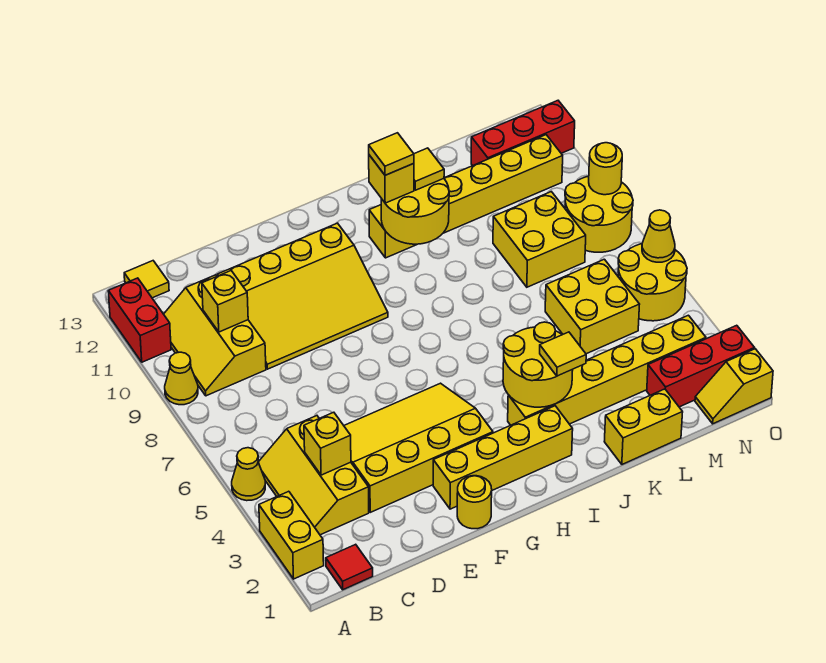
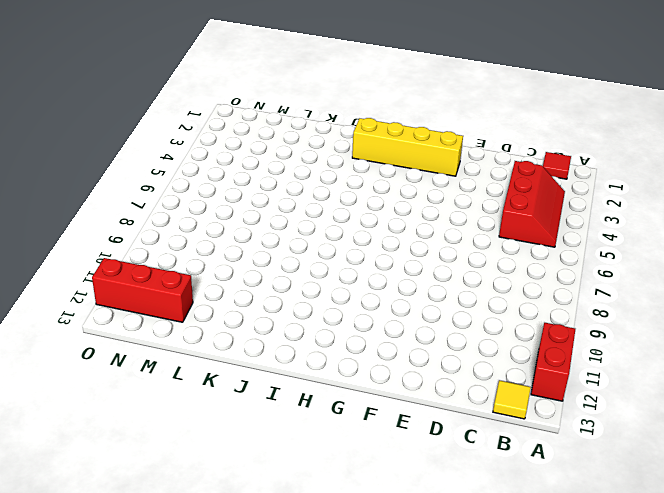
red slope B3:C5 level 1 top C -> yellow slope B3:C5 level 1 top C
none -> yellow brick A2:A3 level 1
none -> yellow cone A5 level 1
none -> yellow cone A9 level 1
none -> yellow slope B9:C11 level 1 top C

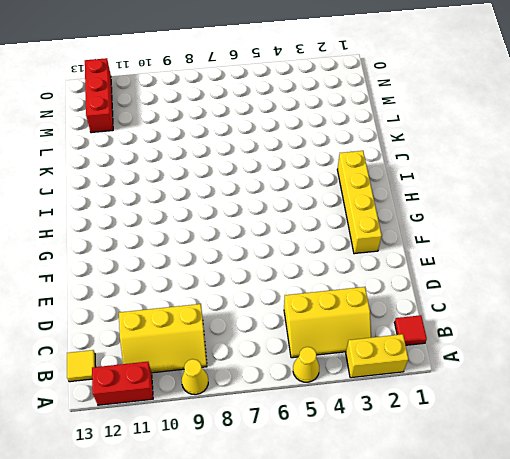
none -> yellow slope D3:G5 level 1 top 3
none -> yellow slope D9:G11 level 1 top 11
none -> yellow round brick F1 level 1
none -> yellow brick I3:N3 level 1

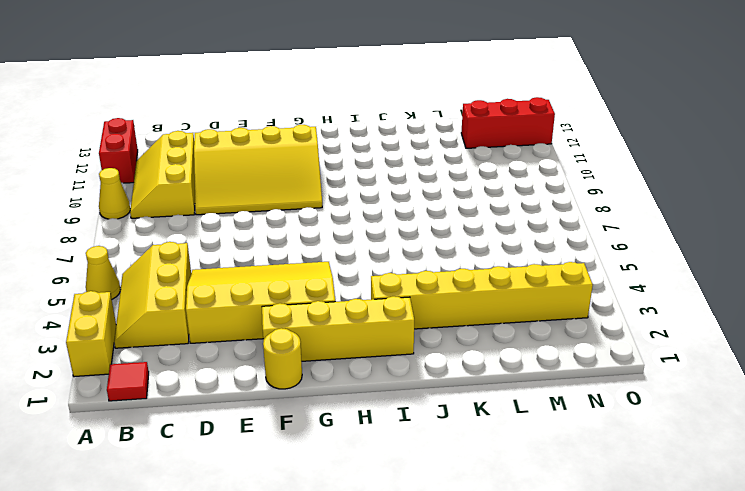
none -> yellow tile B13 level 1
none -> yellow brick I11:N11 level 1
none -> yellow brick K1:L1 level 1
none -> yellow brick L5:M6 level 1

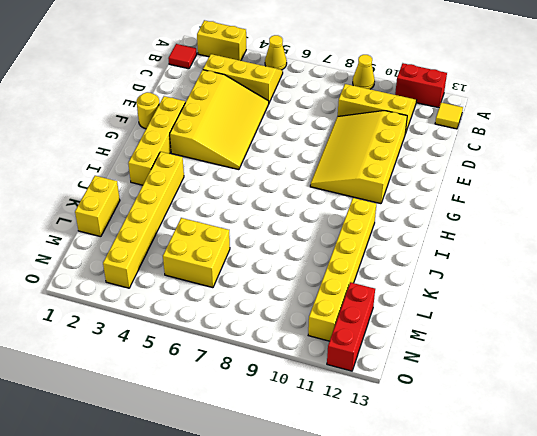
none -> yellow brick L8:M9 level 1
none -> red brick M2:O2 level 1
none -> yellow slope N1:O1 level 1 top O
none -> yellow round brick N5:O6 level 1

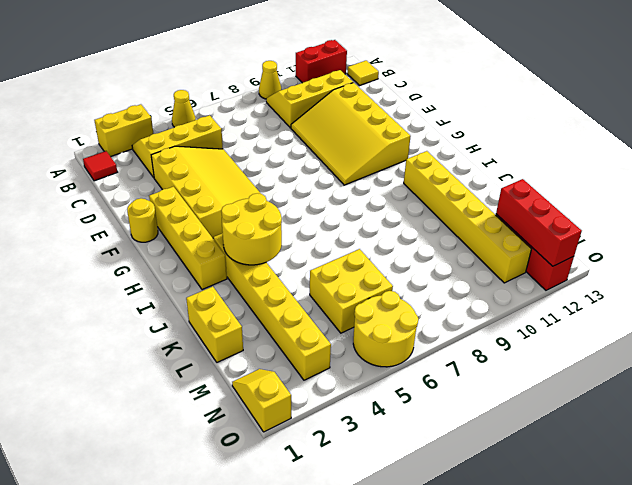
red brick M12:O12 level 2 -> red brick M2:O2 level 1
none -> yellow brick L8:M9 level 1
none -> yellow round brick N8:O9 level 1
none -> yellow brick C4 level 2
none -> yellow brick C10 level 2

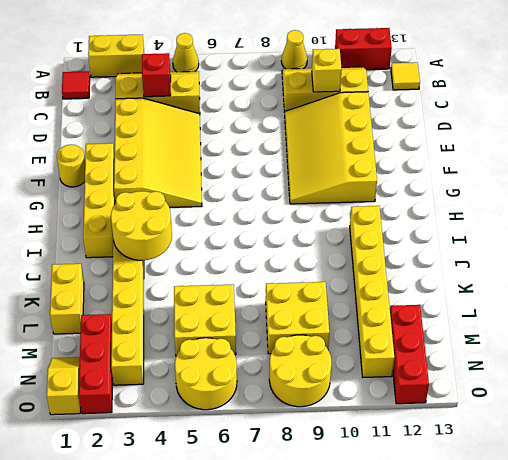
red brick C4 level 2 -> yellow brick C4 level 2
none -> yellow round brick I10:J11 level 2
none -> yellow cone O6 level 2
none -> yellow round brick O9 level 2
none -> yellow brick I11 level 3

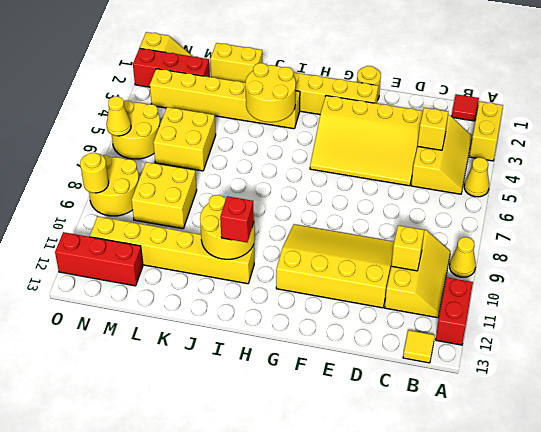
red brick I11 level 3 -> yellow brick I11 level 3
none -> yellow tile J3 level 3
none -> yellow tile J11 level 3
none -> yellow tile I11 level 4

